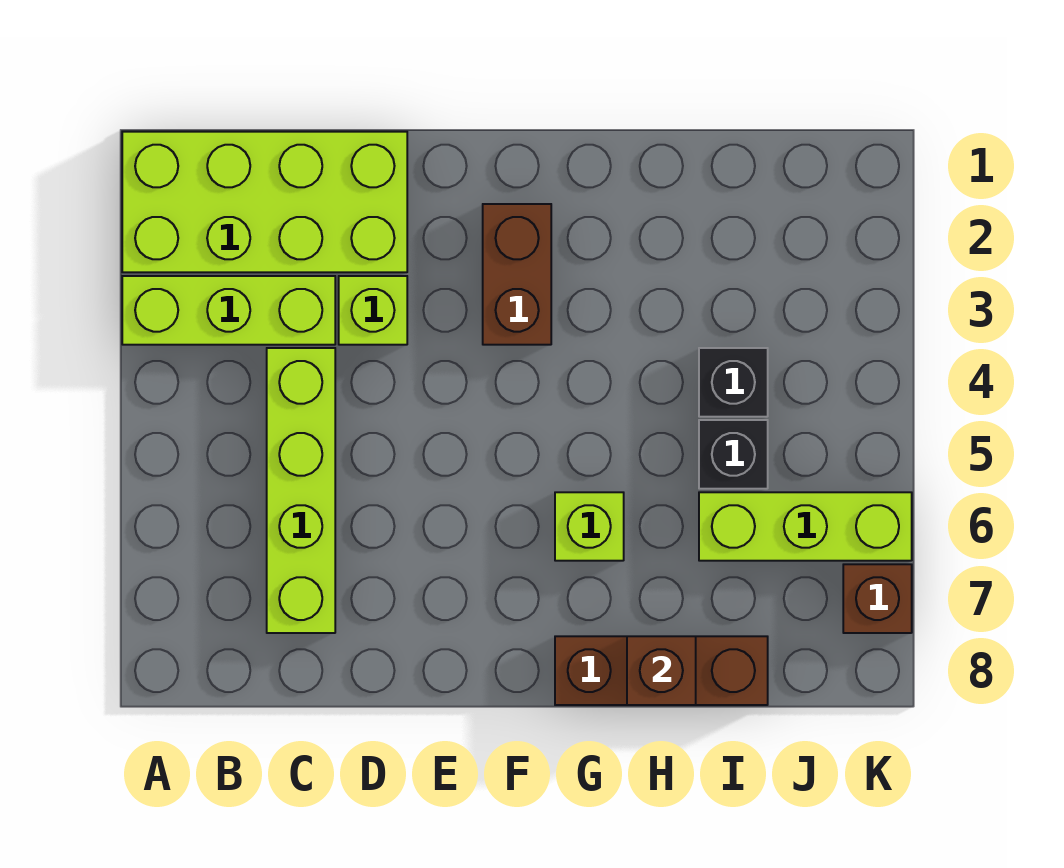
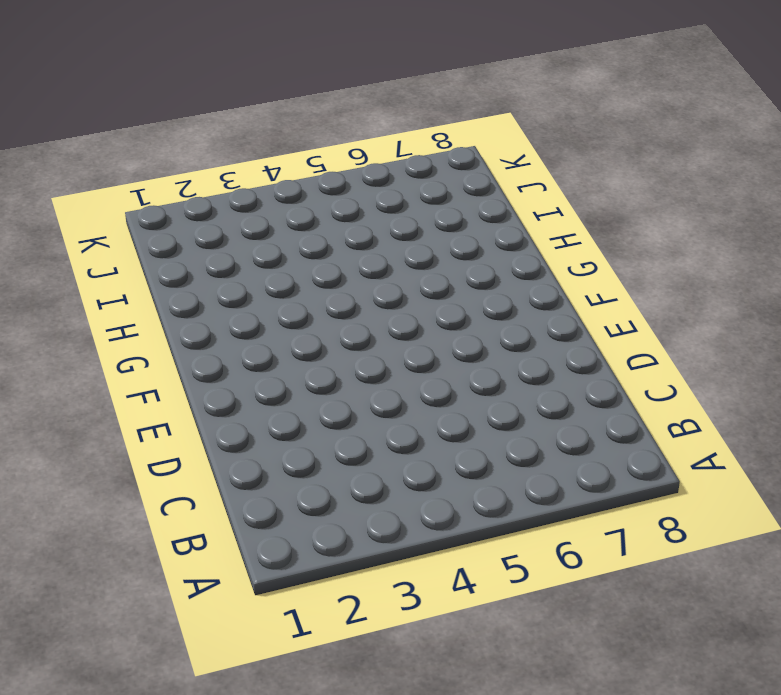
none -> lime brick A1:D2 level 1
none -> lime brick A3:C3 level 1
none -> lime brick C4:C7 level 1

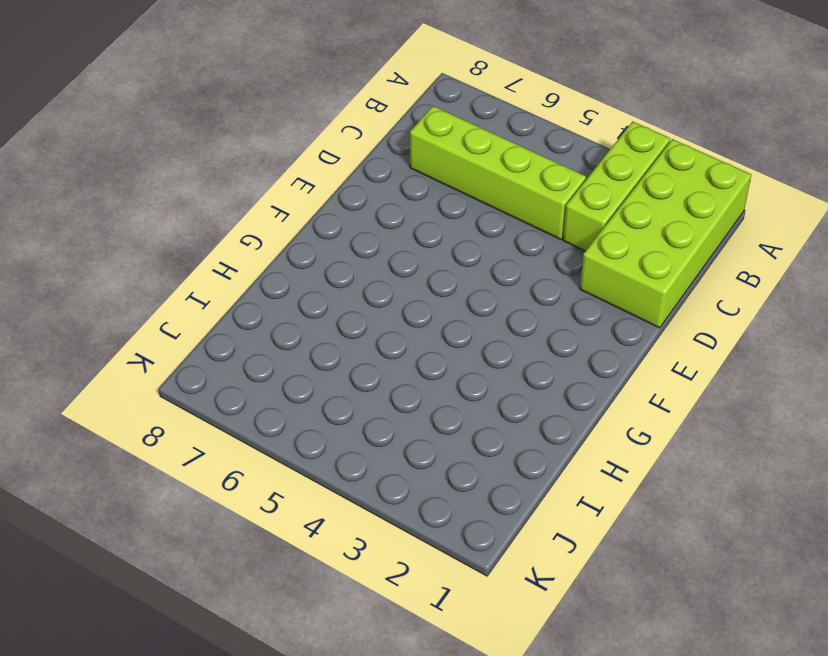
none -> lime brick D3 level 1
none -> brown brick F2:F3 level 1
none -> lime brick G6 level 1

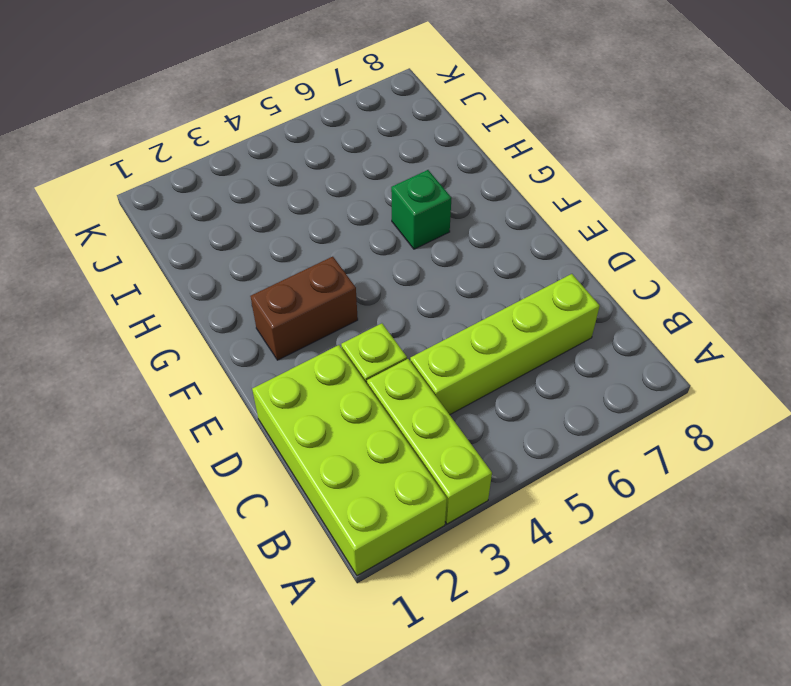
green brick G6 level 1 -> lime brick G6 level 1
none -> brown brick G8:I8 level 1
none -> black brick I4 level 1
none -> black brick I5 level 1

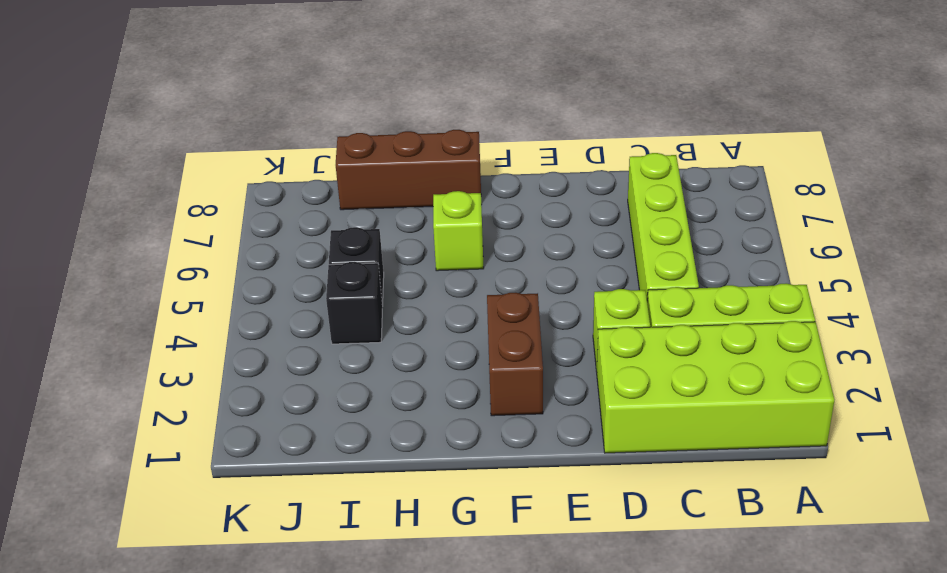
none -> lime brick I6:K6 level 1
none -> brown brick K7 level 1
none -> brown brick H8 level 2

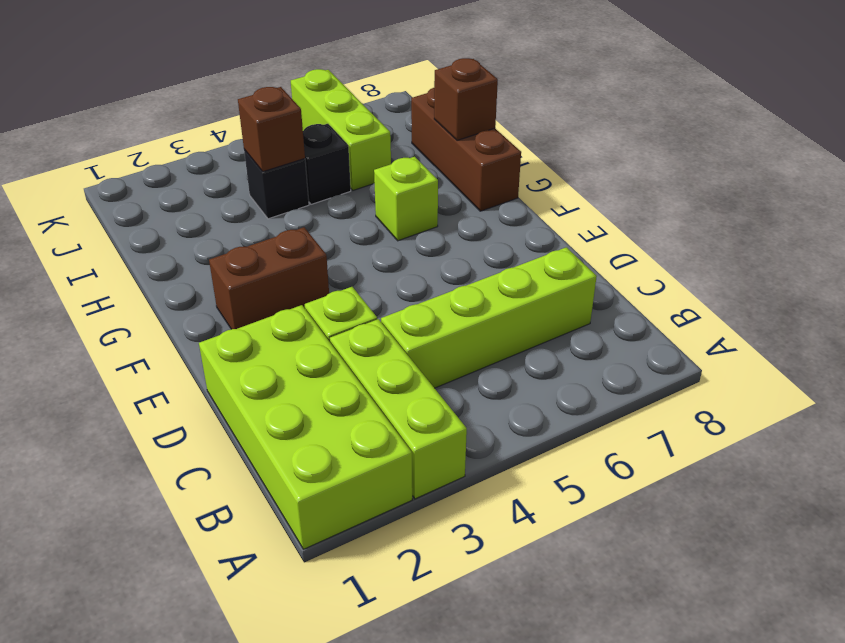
brown brick I4 level 2 -> brown brick K7 level 1

